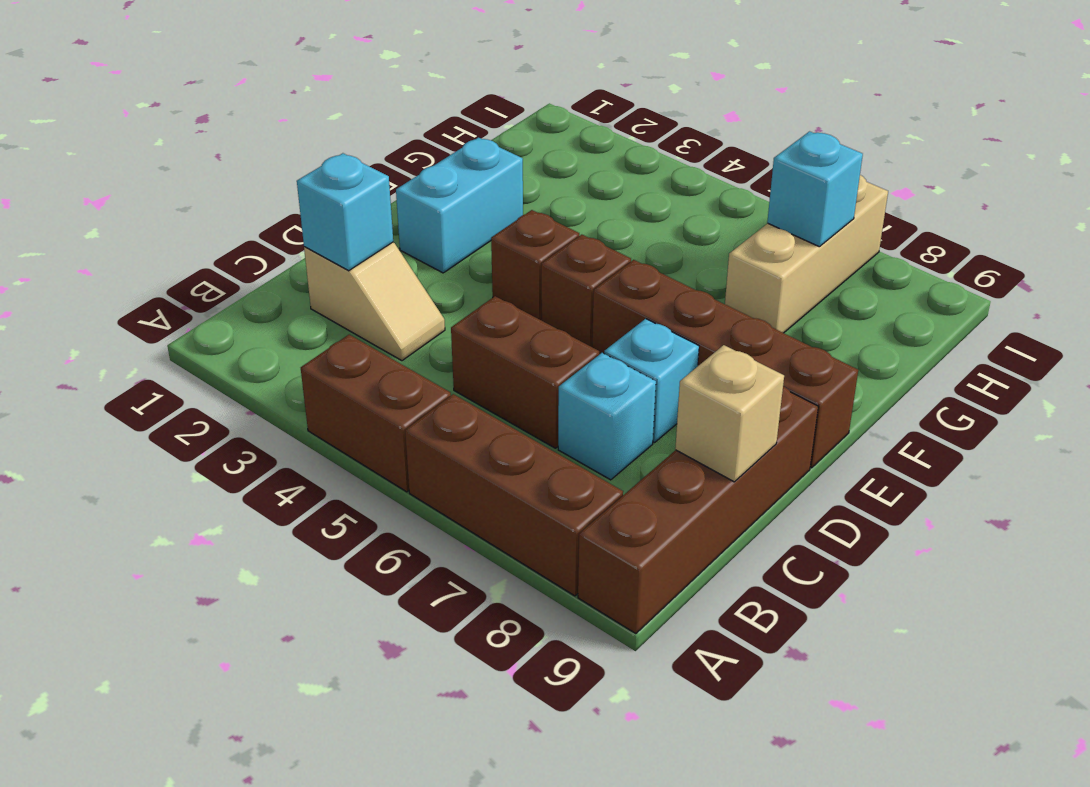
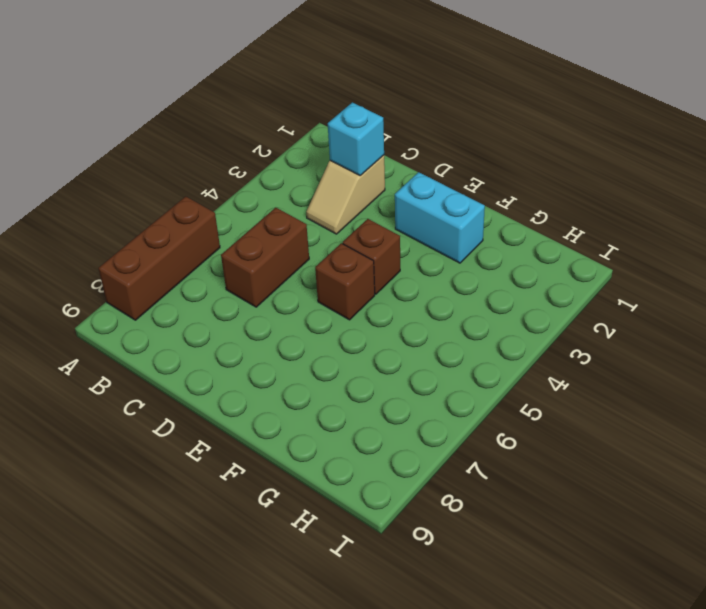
none -> brown brick A4:A5 level 1
none -> brown brick A9:D9 level 1
none -> cyan brick C7 level 1

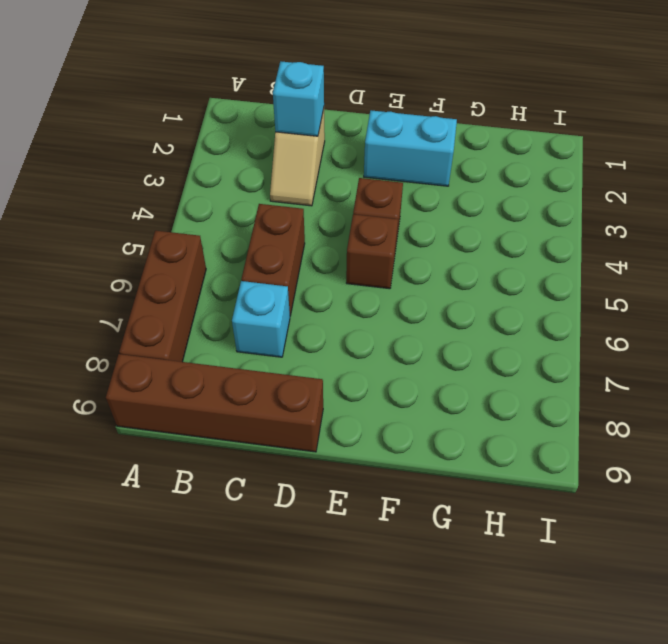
none -> brown brick A4:A5 level 1
none -> cyan brick D7 level 1
none -> brown brick E6:E9 level 1

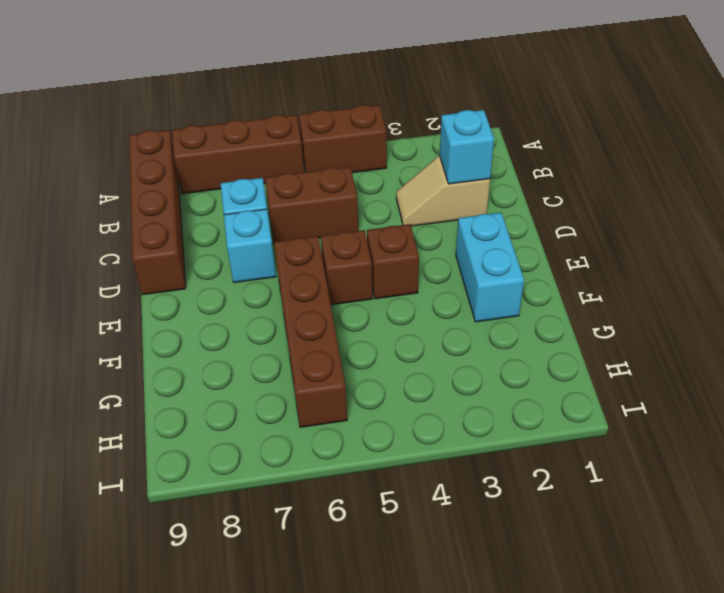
brown brick E6:H6 level 1 -> brown brick E6:E9 level 1
none -> tan brick G7:I7 level 1
none -> tan brick C9 level 2
none -> cyan brick H7 level 2

